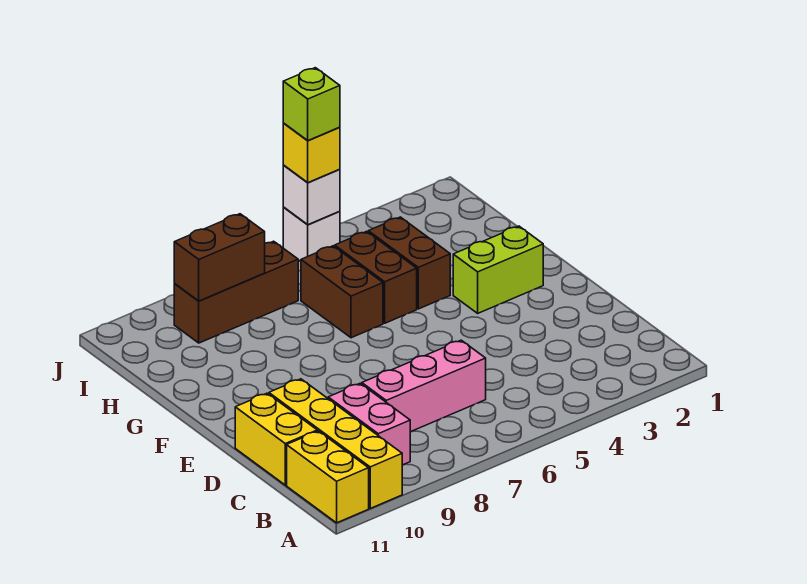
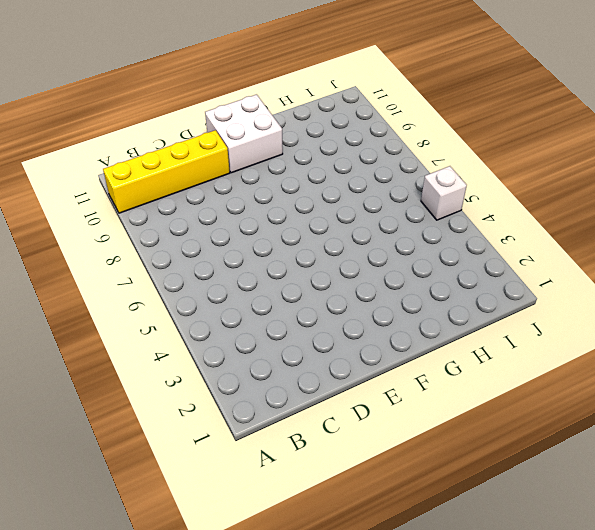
white brick E10:F11 level 1 -> none
none -> yellow brick A11:B11 level 1
none -> pink brick B9:C9 level 1
none -> pink brick C6:C8 level 1

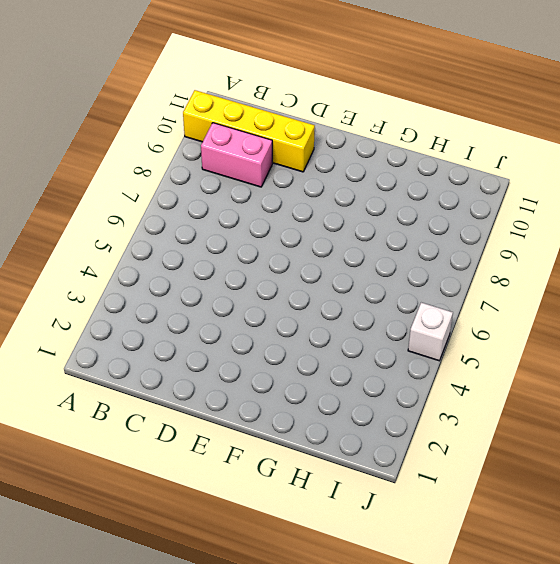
none -> yellow brick A11:B11 level 1
none -> pink brick C6:C8 level 1
none -> yellow brick C11:D11 level 1

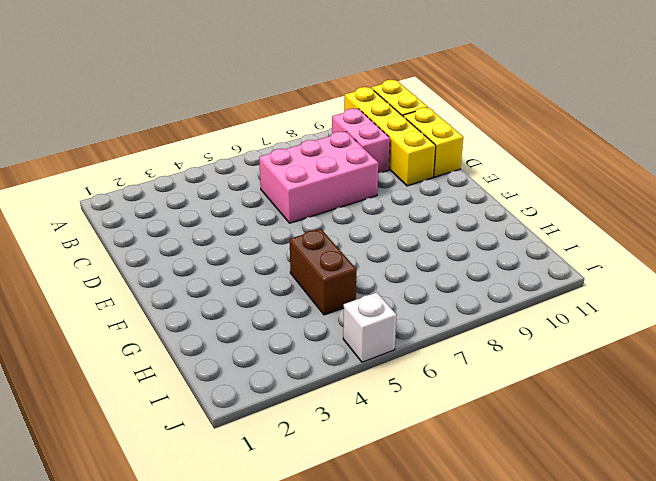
pink brick C6:D8 level 1 -> pink brick C6:C8 level 1
none -> lime brick F2:F3 level 1
none -> brown brick G4:H4 level 1
none -> brown brick G6:H6 level 1

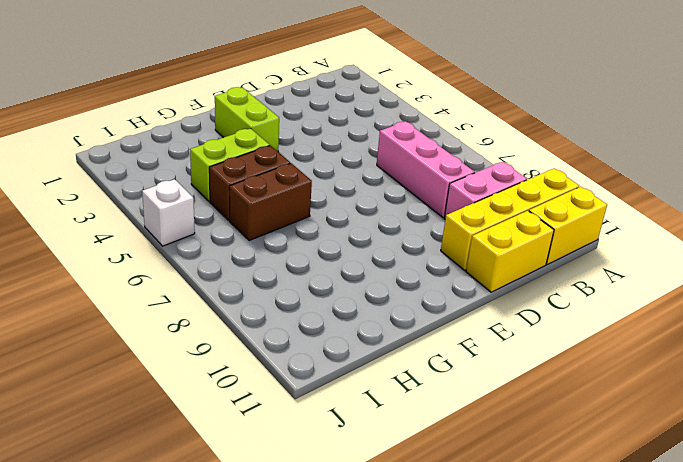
lime brick G4:H4 level 1 -> brown brick G4:H4 level 1
none -> brown brick I7:I9 level 1
none -> brown brick I8:I9 level 2
none -> white brick J5 level 2

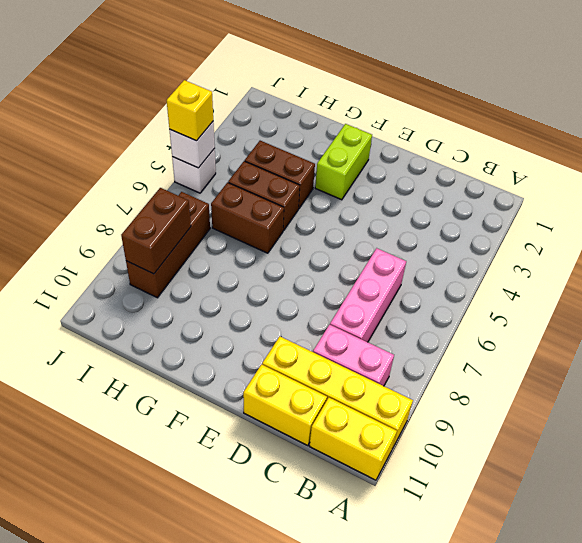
none -> lime brick J5 level 4

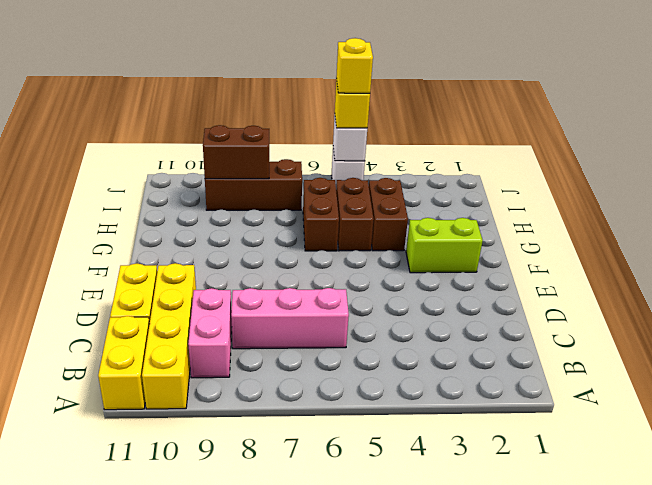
yellow brick J5 level 4 -> lime brick J5 level 4

